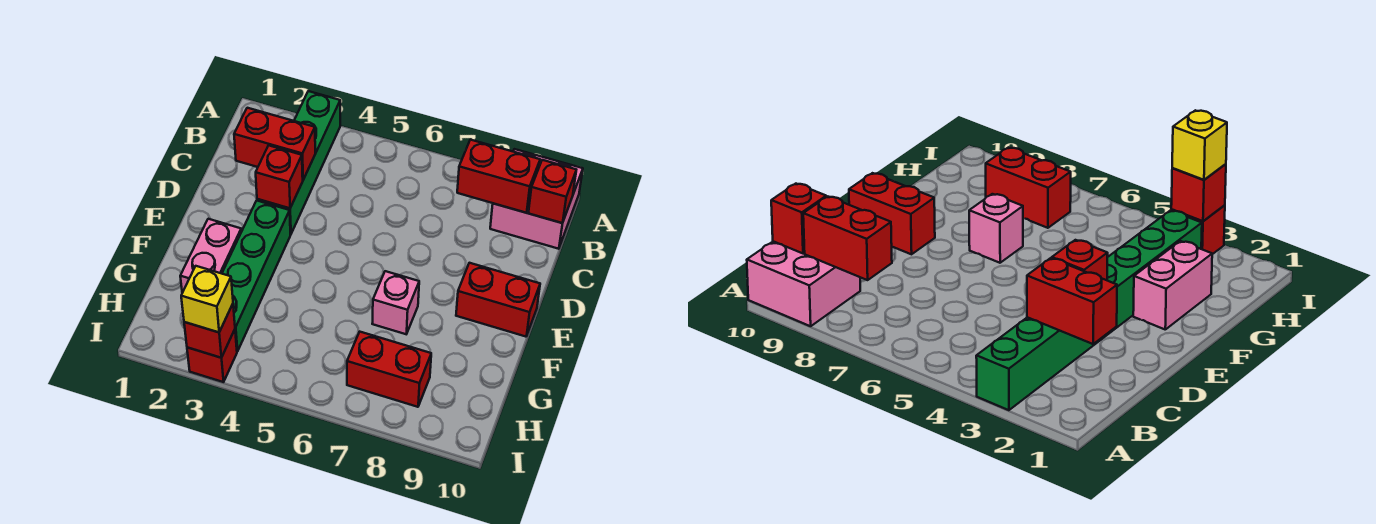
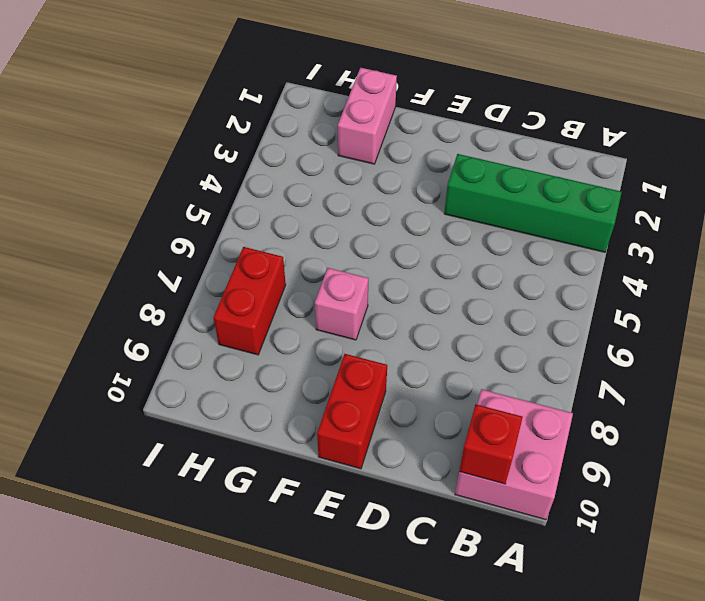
pink brick G1:G2 level 1 -> pink brick F2:G2 level 1
none -> green brick E3:H3 level 1
none -> red brick I3 level 1
none -> red brick B8:B9 level 2

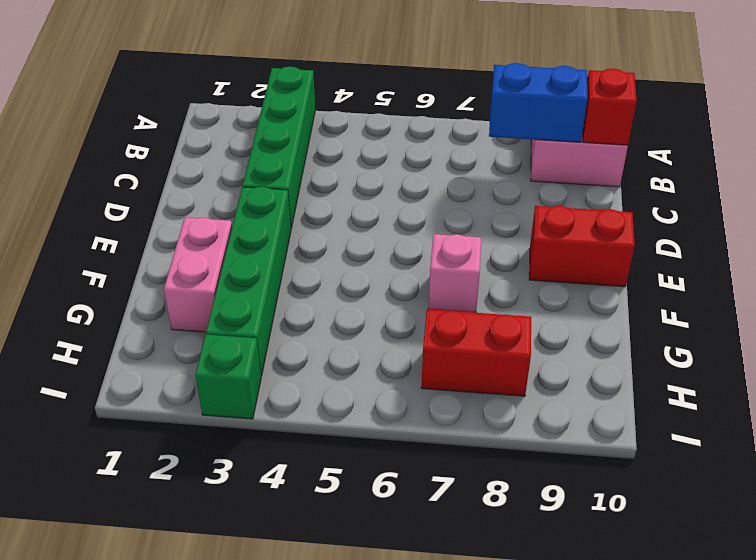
blue brick B8:B9 level 2 -> red brick B8:B9 level 2
green brick I3 level 1 -> red brick I3 level 1
none -> red brick C2:C3 level 2
none -> red brick D3 level 2
none -> red brick I3 level 2

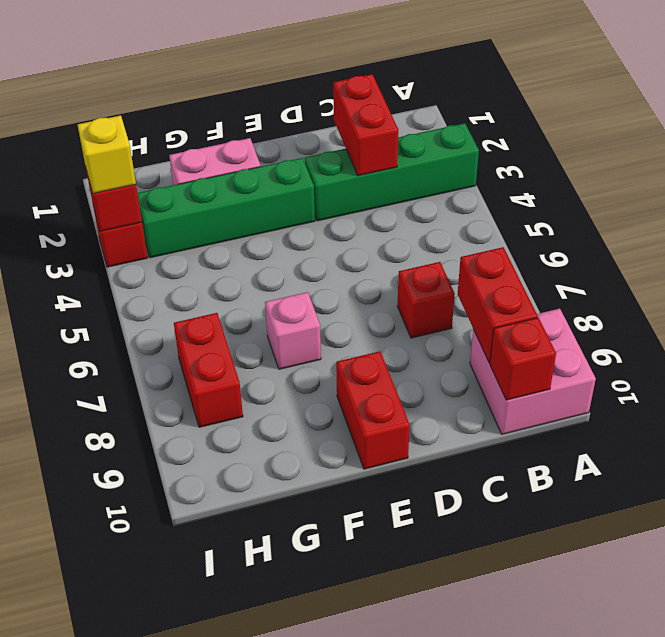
red brick C7 level 1 -> red brick D3 level 2

